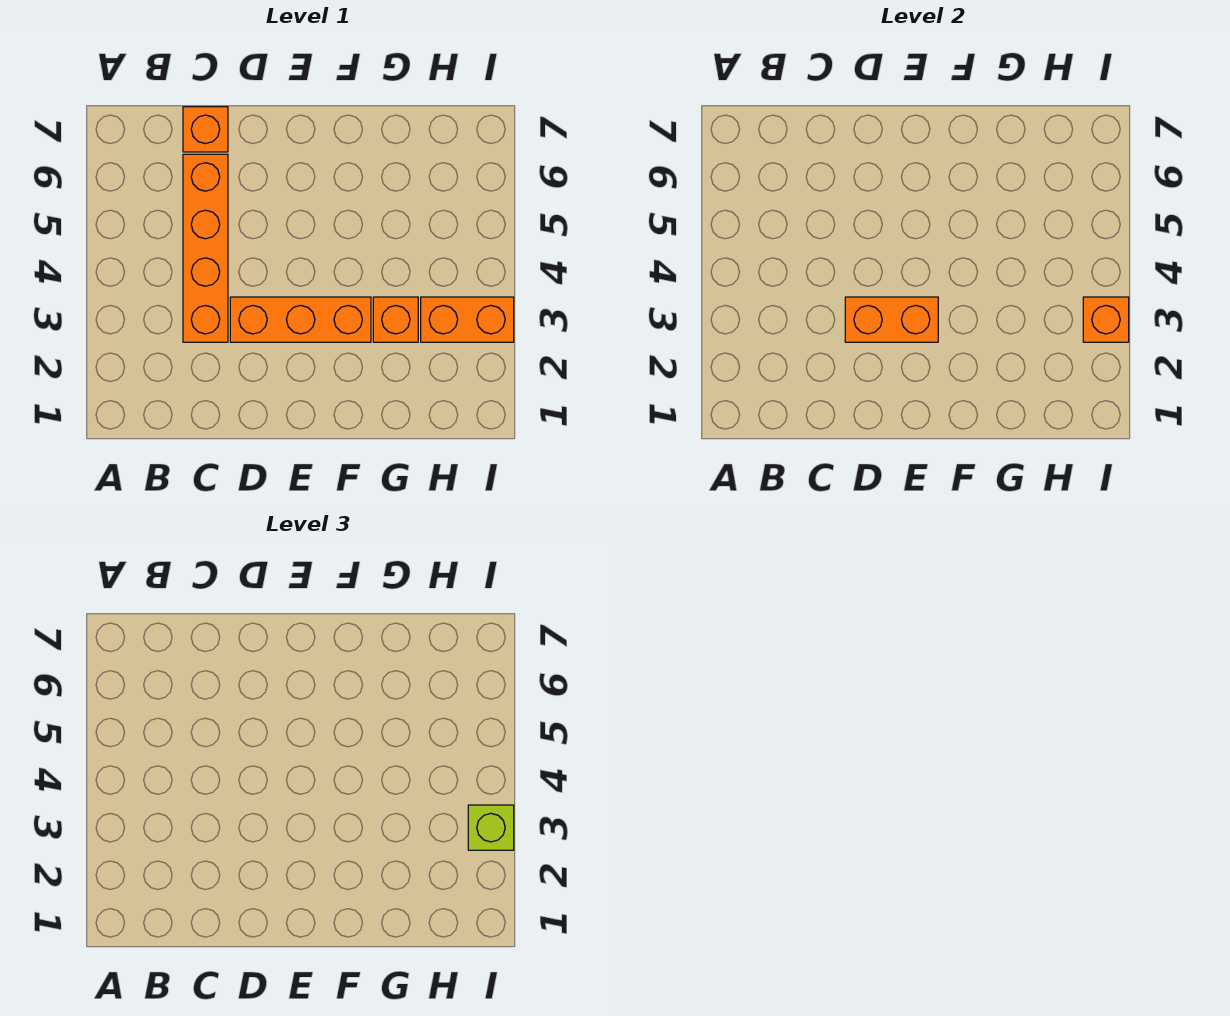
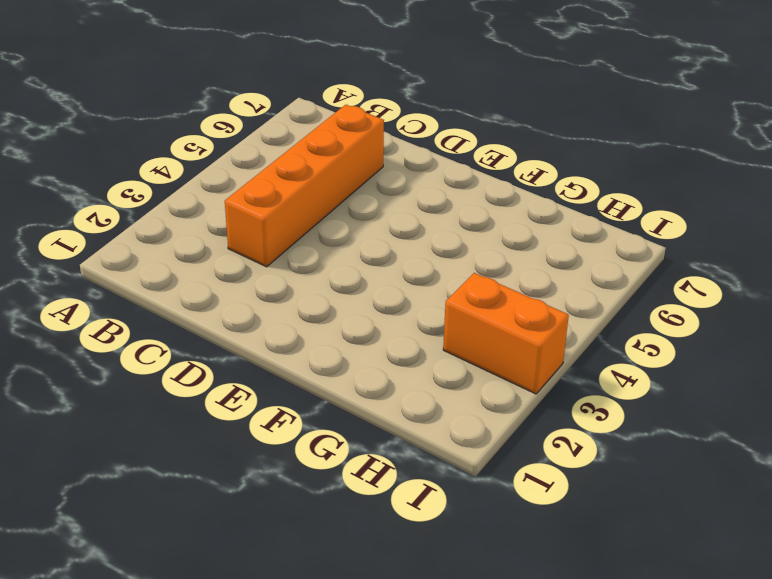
none -> orange brick C7 level 1
none -> orange brick D3:F3 level 1

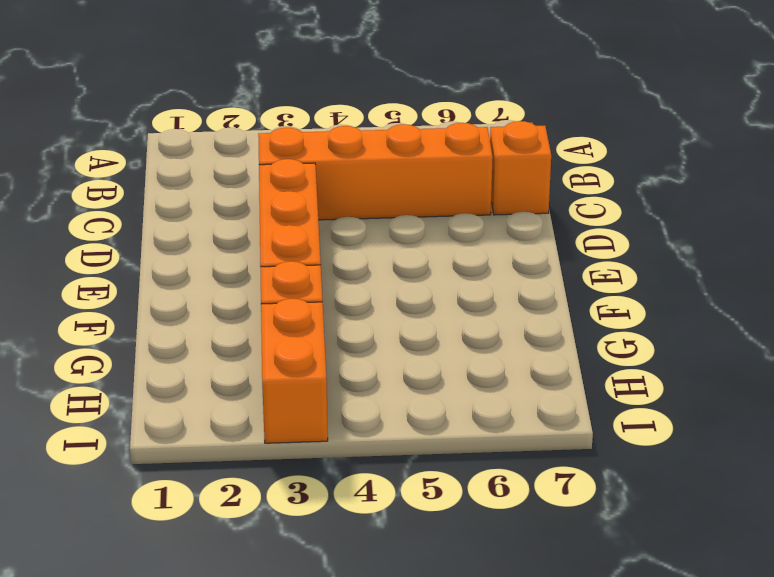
none -> orange brick D3:E3 level 2
none -> orange brick I3 level 2

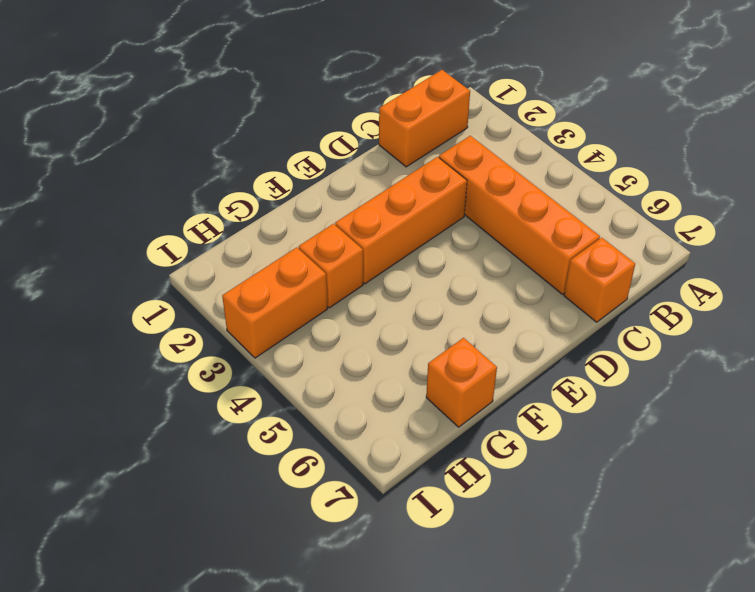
orange brick B1:C1 level 1 -> orange brick D3:E3 level 2
orange brick G7 level 1 -> orange brick I3 level 2
none -> lime brick I3 level 3

